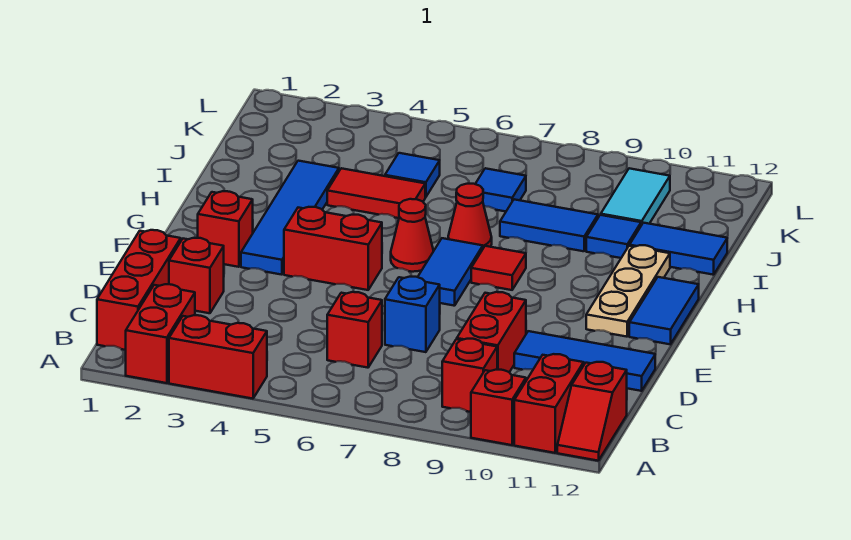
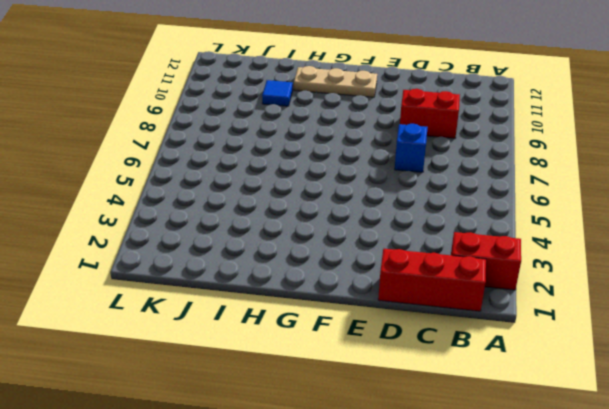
none -> red brick A3:A4 level 1
none -> red brick A10 level 1
none -> red brick A11:B11 level 1

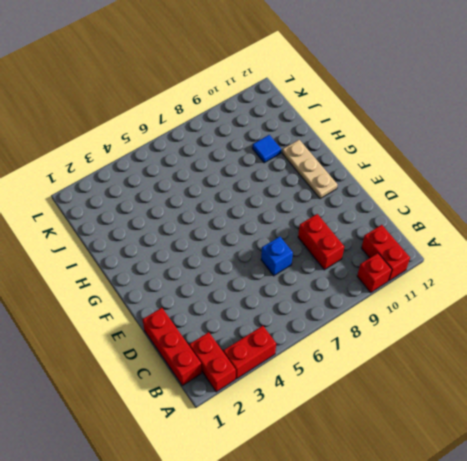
none -> red slope A12:B12 level 1 top B
none -> red brick B9 level 1
none -> red brick C6 level 1

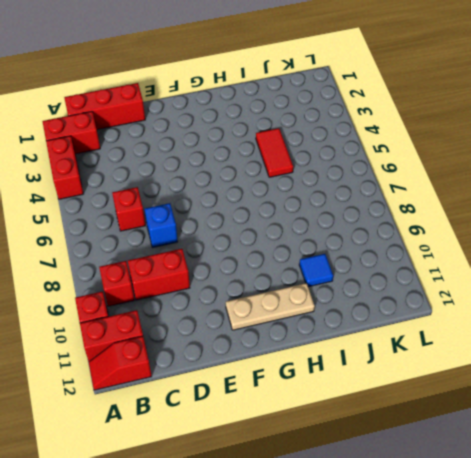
none -> red brick D2 level 1
none -> blue tile D10:D12 level 1
none -> red brick F2 level 1

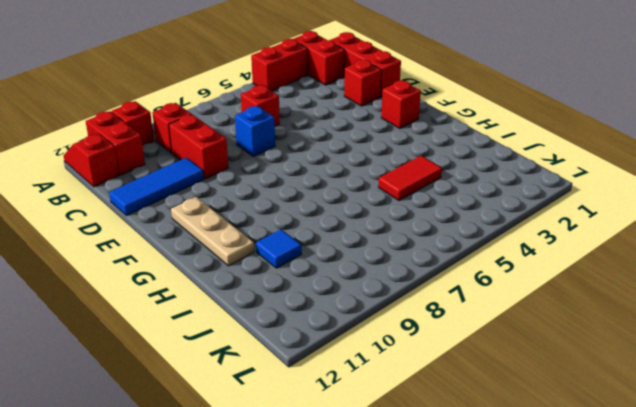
none -> blue tile F3:I3 level 1
none -> red brick F4:F5 level 1
none -> blue tile F7:G7 level 1

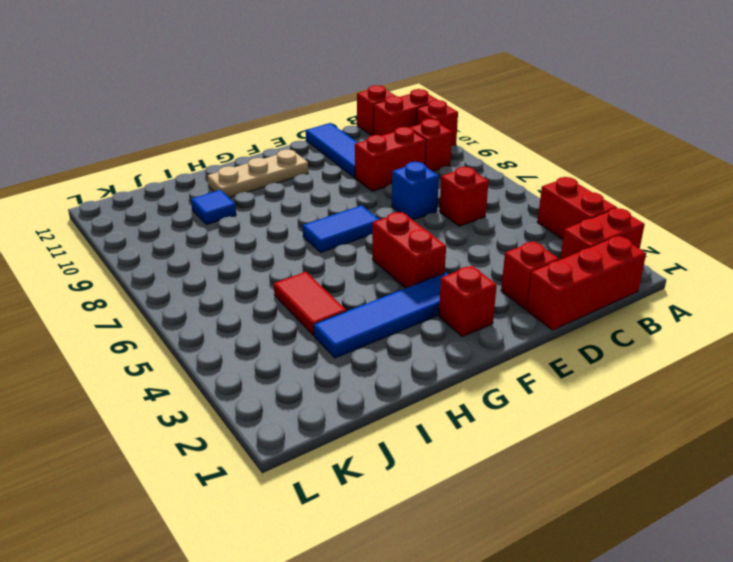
none -> blue tile F12:G12 level 1
none -> red cone G6 level 1
none -> red tile G8 level 1

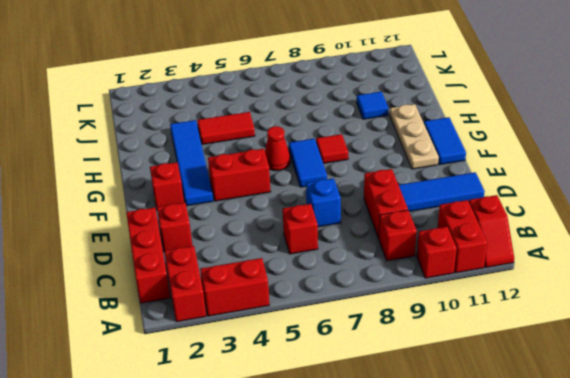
none -> red cone H7 level 1
none -> blue tile I8:I9 level 1
none -> blue tile I11:I12 level 1

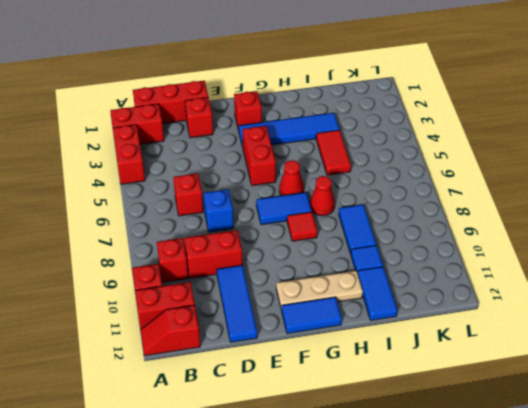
none -> blue tile J5 level 1
none -> blue tile J7 level 1
none -> cyan tile J10:K10 level 1

